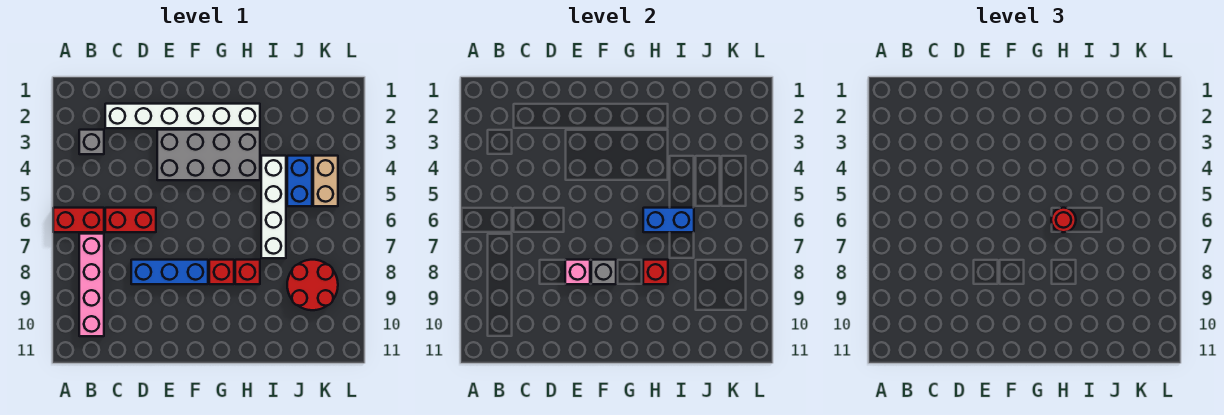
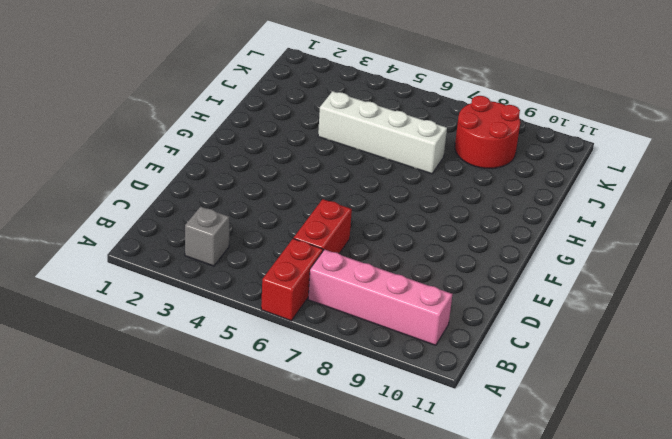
none -> white brick C2:H2 level 1
none -> blue brick D8:F8 level 1
none -> grey brick E3:H4 level 1

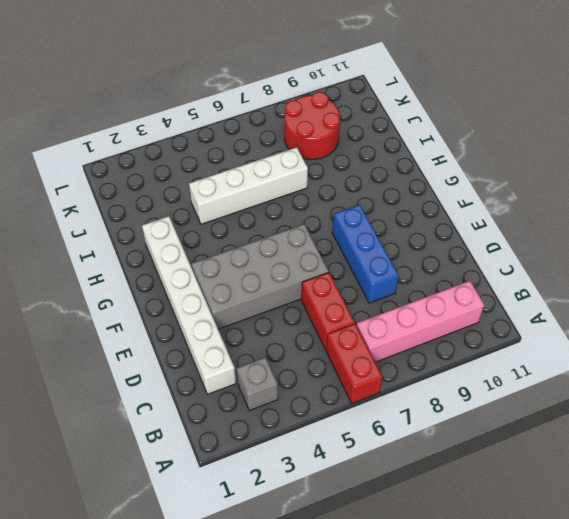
grey brick E3:F6 level 1 -> grey brick E3:H4 level 1
none -> red brick G8 level 1
none -> red brick H8 level 1
none -> blue brick J4:J5 level 1

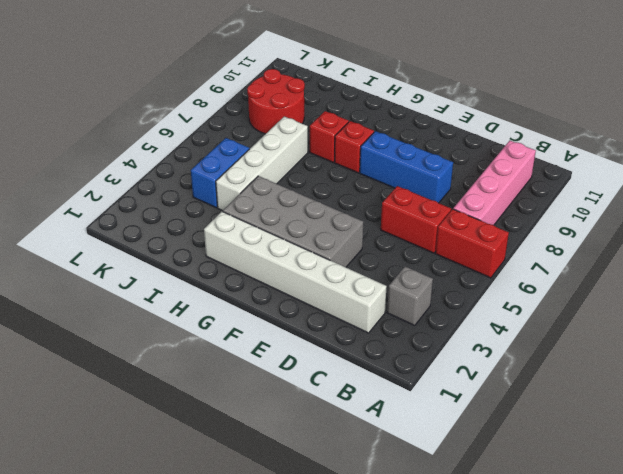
none -> tan brick K4:K5 level 1
none -> pink brick E8 level 2
none -> grey brick F8 level 2

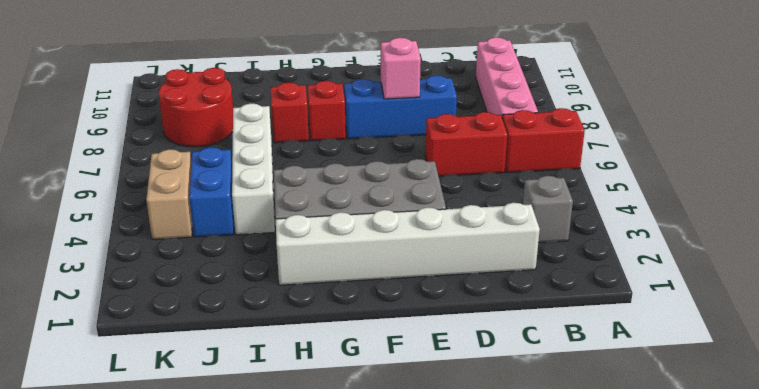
none -> grey brick F8 level 2
none -> blue brick H6:I6 level 2
none -> red brick H8 level 2

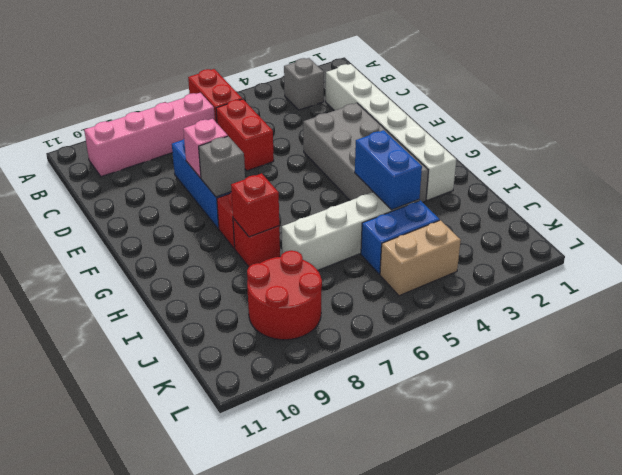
blue brick H4:I4 level 2 -> blue brick H6:I6 level 2
none -> red round brick H6 level 3

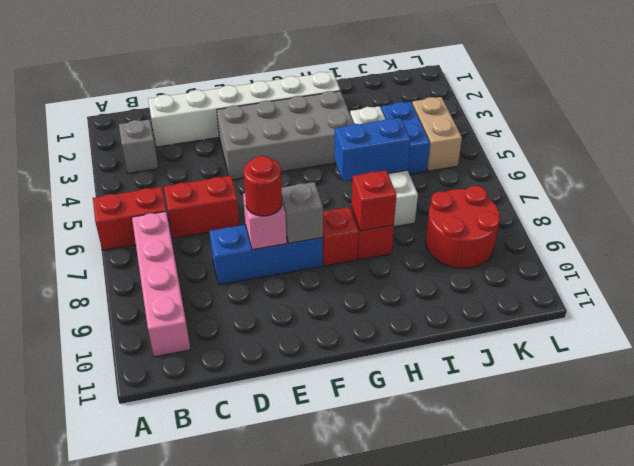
red round brick E8 level 3 -> red round brick H6 level 3

